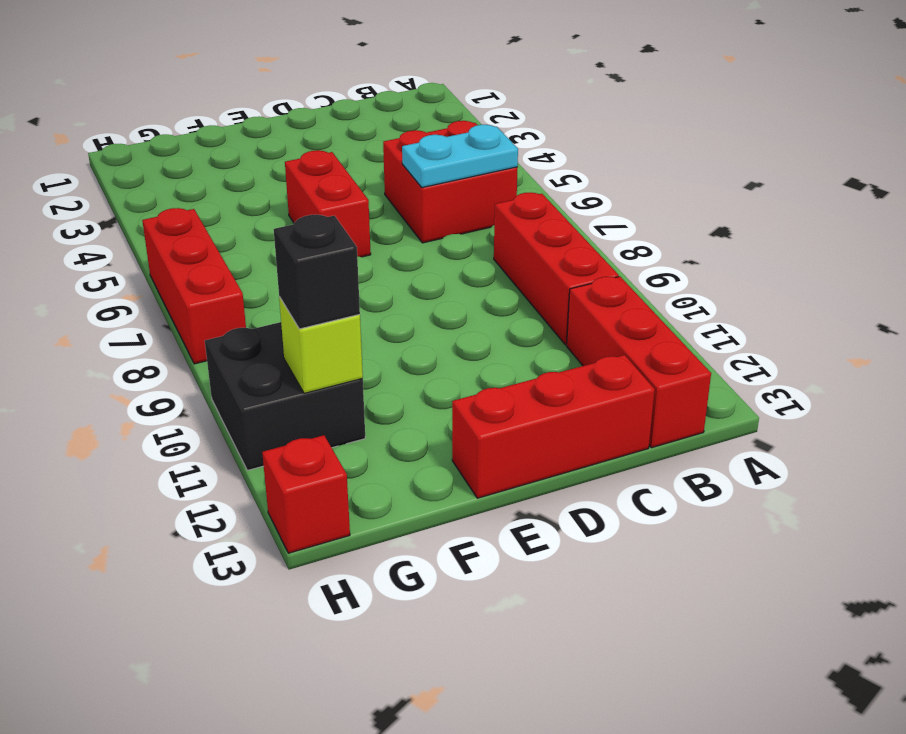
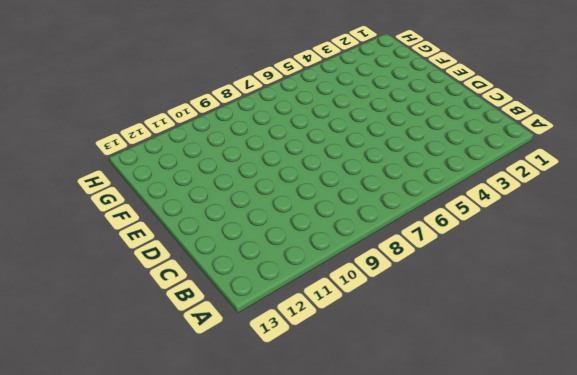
none -> red brick B5:C6 level 1
none -> red brick B8:B10 level 1

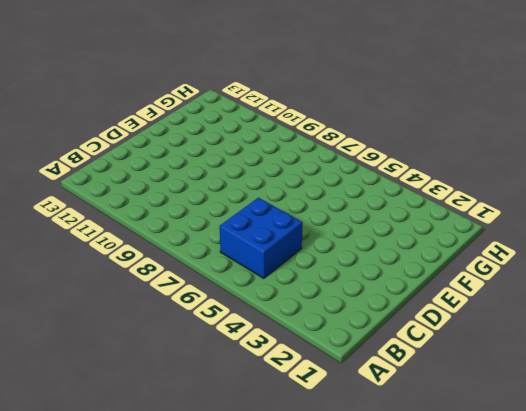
blue brick B5:C6 level 1 -> red brick B5:C6 level 1
none -> red brick B8:B10 level 1
none -> red brick B11:B13 level 1

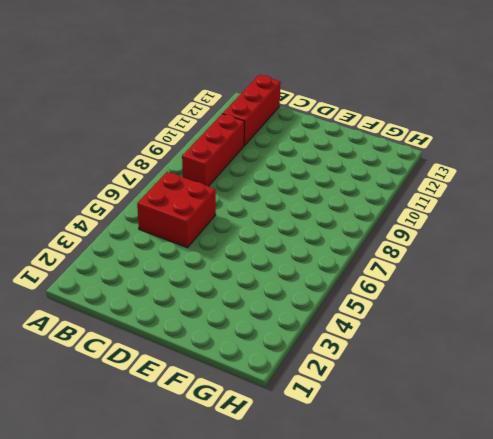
none -> red brick C13:E13 level 1
none -> red brick E5:E6 level 1

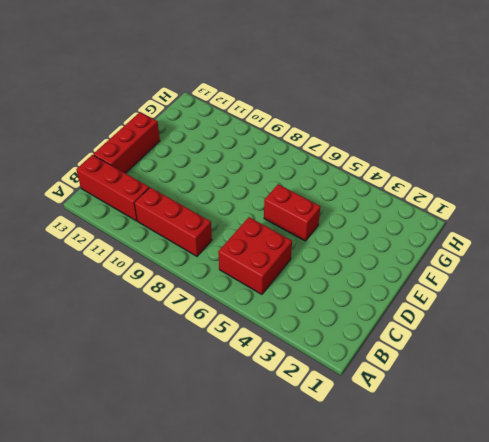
none -> black brick G10:H11 level 1
none -> red brick H6:H8 level 1

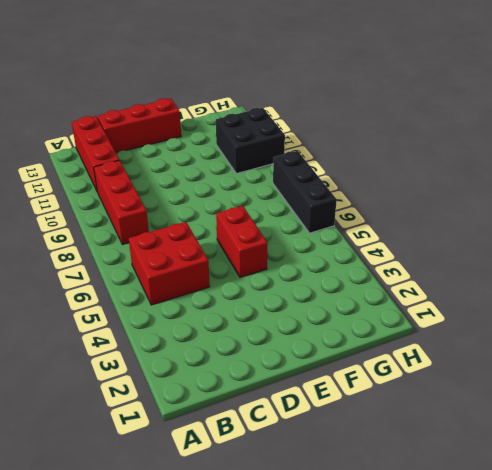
black brick H6:H8 level 1 -> red brick H6:H8 level 1
none -> red brick H13 level 1
none -> cyan plate B6:C6 level 2

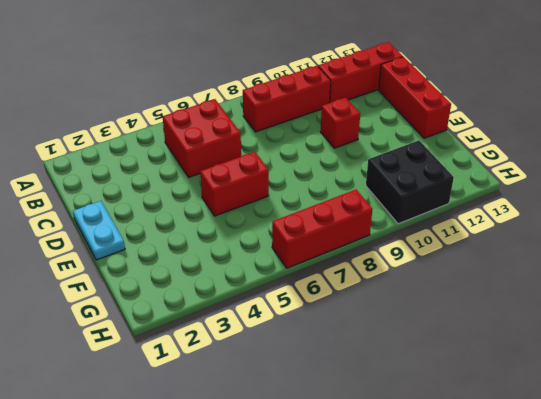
cyan plate D1:E1 level 1 -> cyan plate B6:C6 level 2
red brick D10 level 1 -> red brick H13 level 1
none -> lime brick G11 level 2
none -> black brick G11 level 3

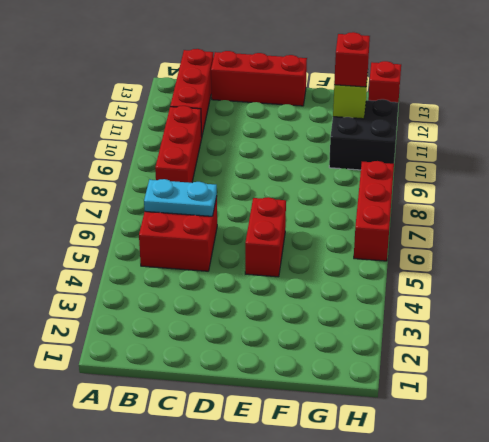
red brick G11 level 3 -> black brick G11 level 3

